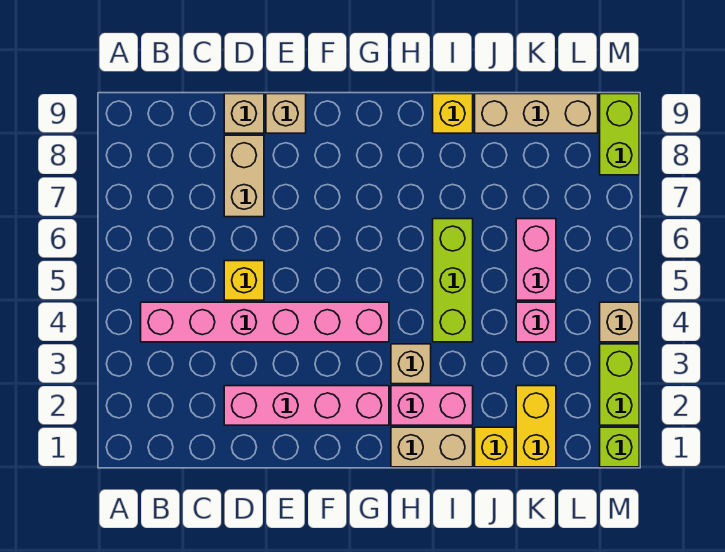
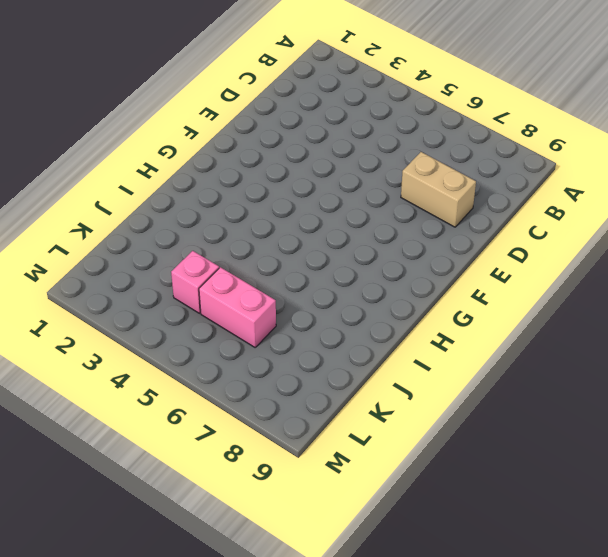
none -> pink brick B4:G4 level 1
none -> pink brick D2:G2 level 1
none -> yellow brick D5 level 1

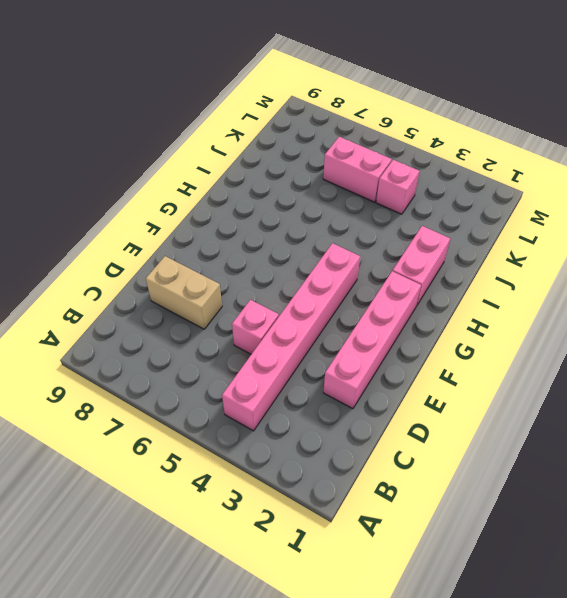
pink brick D5 level 1 -> yellow brick D5 level 1
none -> tan brick D9 level 1
none -> tan brick E9 level 1
none -> tan brick H1:I1 level 1

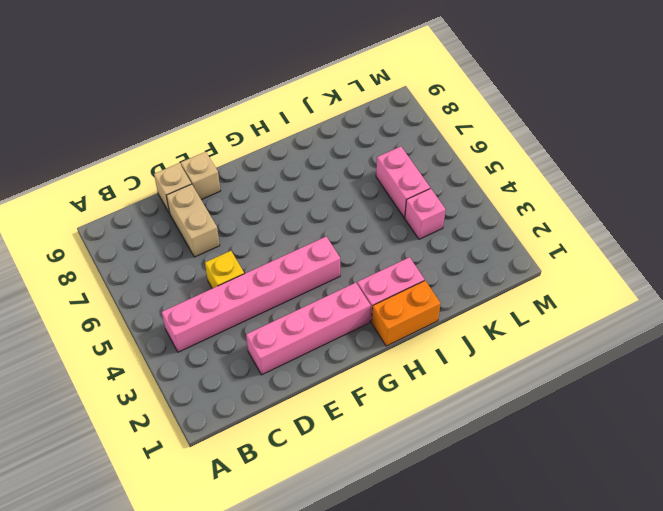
orange brick H1:I1 level 1 -> tan brick H1:I1 level 1
none -> tan brick H3 level 1
none -> lime brick I4:I6 level 1
none -> yellow brick I9 level 1

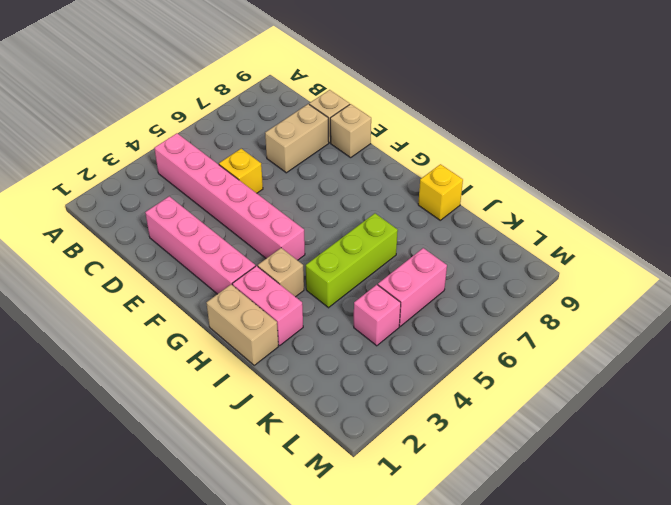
none -> yellow brick J1 level 1
none -> tan brick J9:L9 level 1
none -> yellow brick K1:K2 level 1

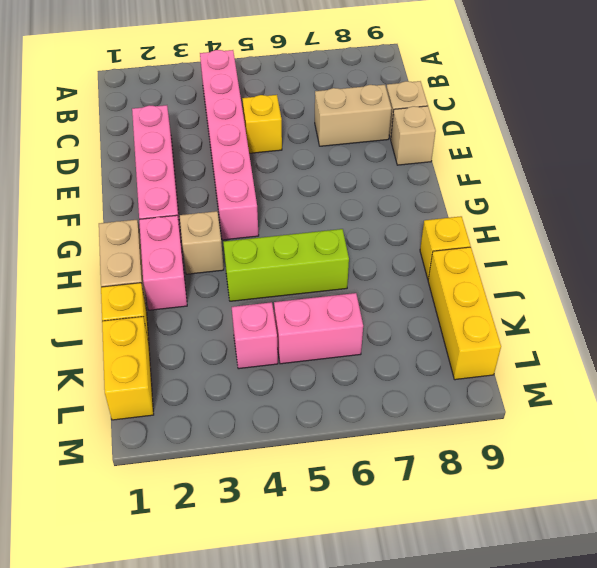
yellow brick J9:L9 level 1 -> tan brick J9:L9 level 1
yellow brick K1:L1 level 1 -> yellow brick K1:K2 level 1
none -> lime brick M1 level 1
none -> lime brick M2:M3 level 1
none -> tan brick M4 level 1

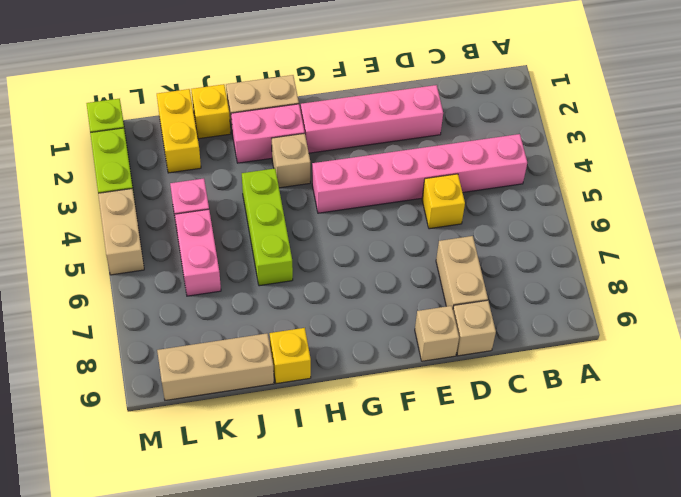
tan brick M4:M5 level 1 -> tan brick M4 level 1
none -> lime brick M8:M9 level 1

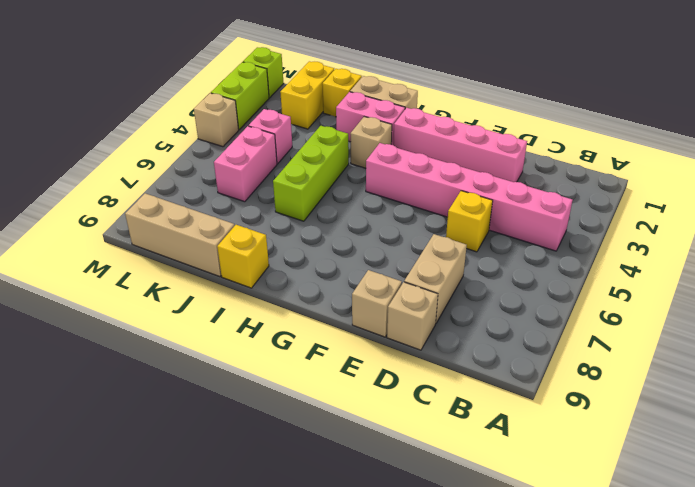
none -> lime brick M8:M9 level 1

